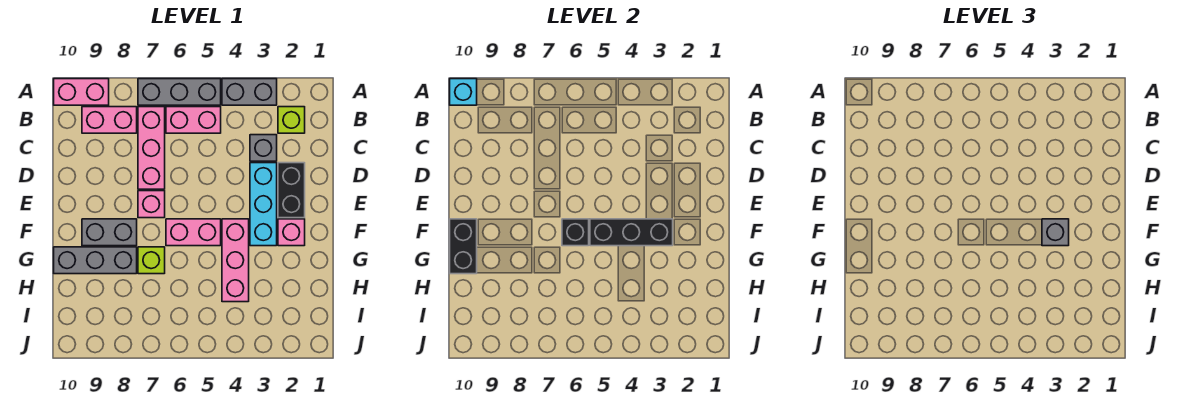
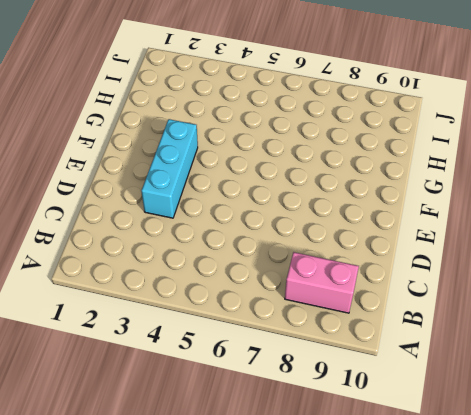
none -> grey brick A3:A4 level 1
none -> grey brick A5:A7 level 1
none -> pink brick A9:A10 level 1

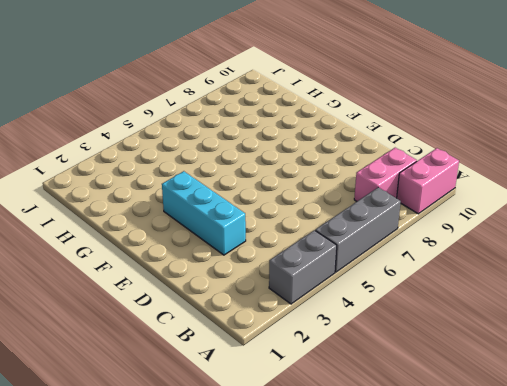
none -> lime brick B2 level 1
none -> pink brick B5:B6 level 1
none -> pink brick B7:D7 level 1

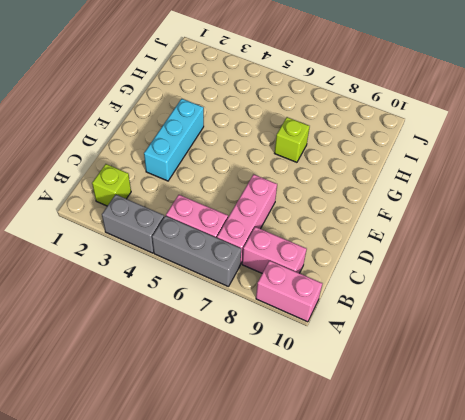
none -> grey brick C3 level 1
none -> black brick D2:E2 level 1
none -> pink brick E7 level 1

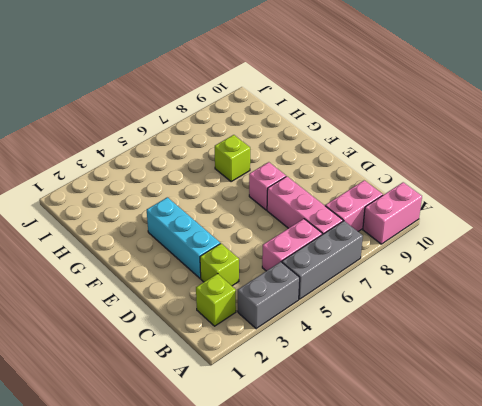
lime brick C3 level 1 -> grey brick C3 level 1
none -> black brick D2:E2 level 1
none -> pink brick F2 level 1
none -> pink brick F4:H4 level 1

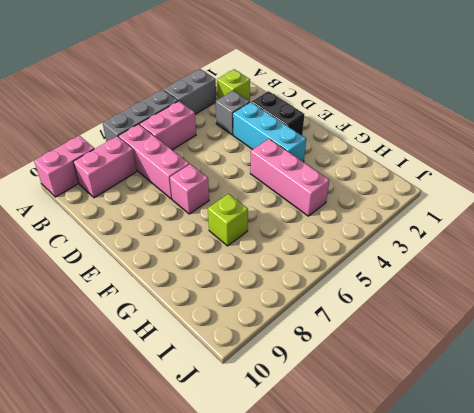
none -> pink brick F2 level 1
none -> pink brick F5:F6 level 1
none -> grey brick F8:F9 level 1

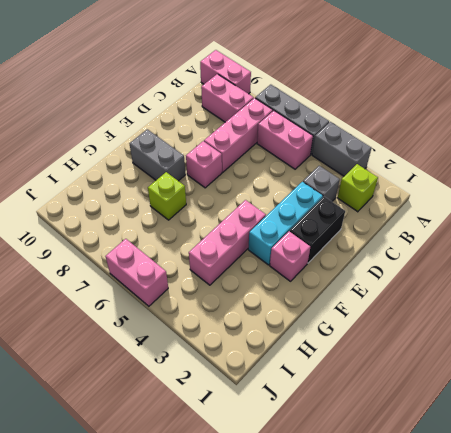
pink brick J5:J6 level 1 -> pink brick F5:F6 level 1
none -> grey brick G8:G10 level 1
none -> cyan brick A10 level 2
none -> black brick F3:F5 level 2

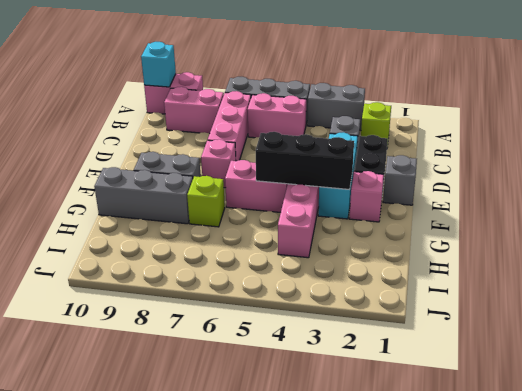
grey brick E1 level 1 -> grey brick F3 level 3
none -> black brick F6 level 2
none -> black brick F10:G10 level 2

